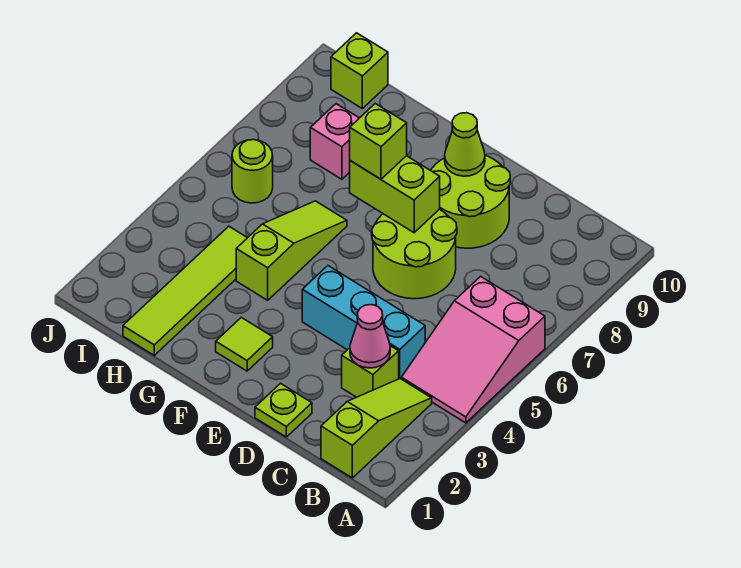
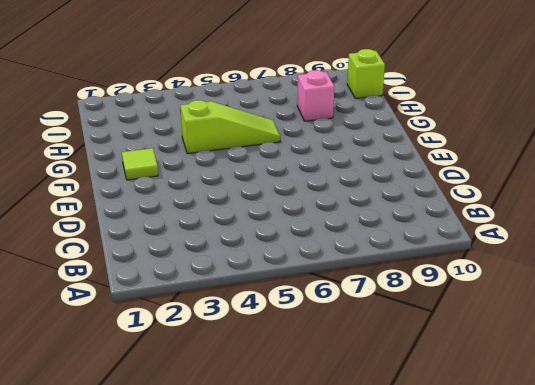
none -> pink slope A4:B6 level 1 top 6
none -> lime slope B1:B3 level 1 top 1
none -> lime brick C3 level 1

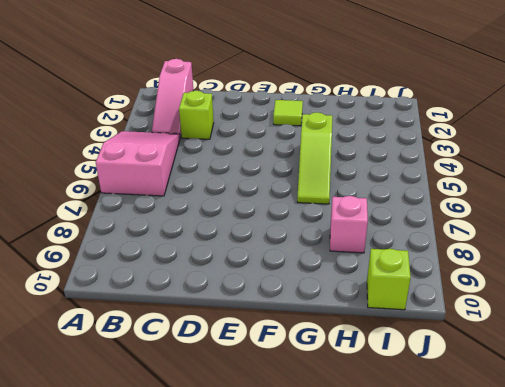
pink slope B1:B3 level 1 top 1 -> lime slope B1:B3 level 1 top 1
none -> cyan brick C4:E4 level 1
none -> lime plate D1 level 1
none -> lime round brick D6:E7 level 1

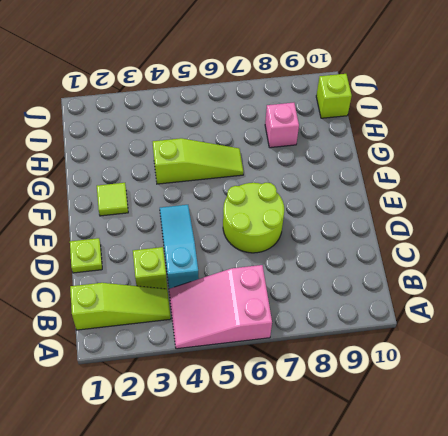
cyan slope C4:E4 level 1 top C -> cyan brick C4:E4 level 1
none -> lime round brick D8:E9 level 1
none -> lime tile H1:H4 level 1
none -> lime round brick I6 level 1

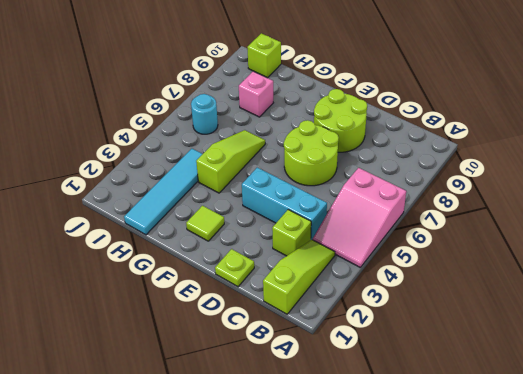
cyan tile H1:H4 level 1 -> lime tile H1:H4 level 1
cyan round brick I6 level 1 -> lime round brick I6 level 1
none -> pink cone C3 level 2
none -> lime brick E7:F7 level 2
none -> lime cone E9 level 2

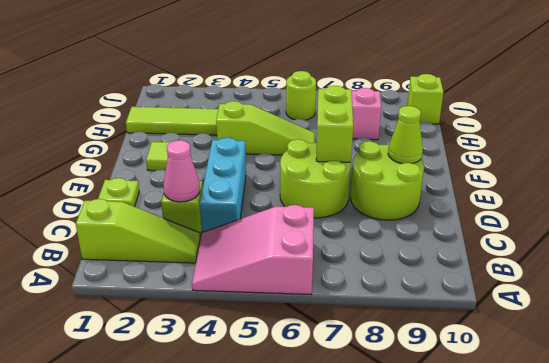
none -> lime brick F7 level 3

